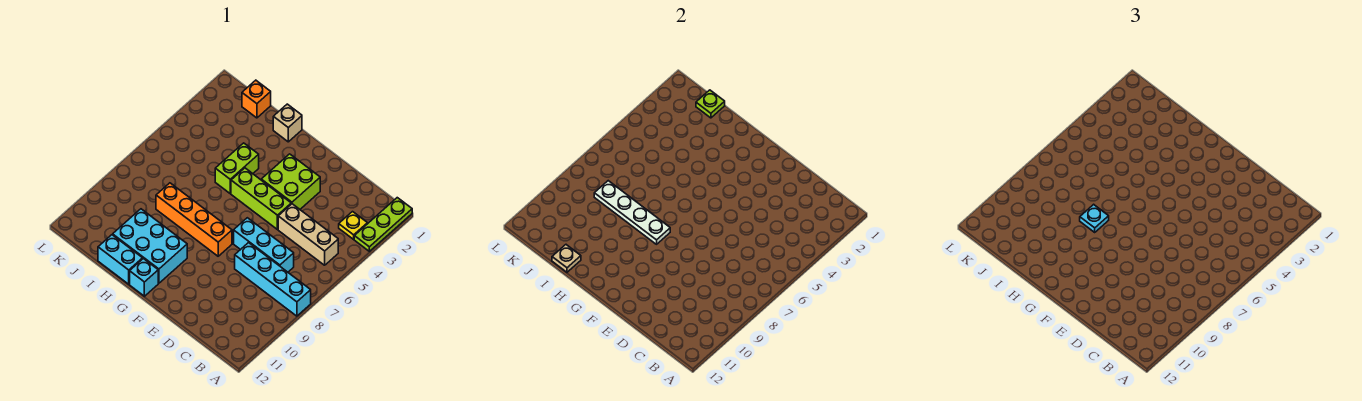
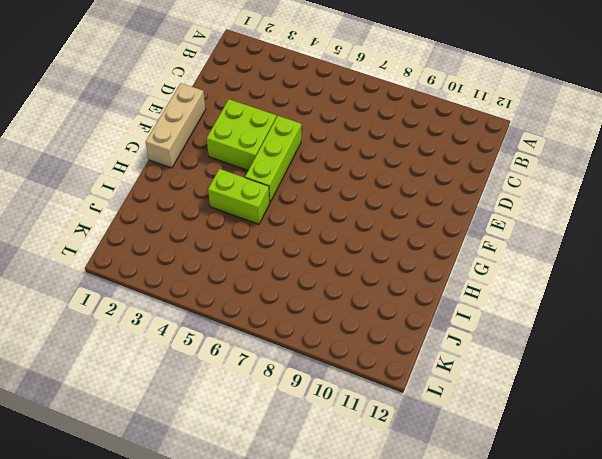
tan brick E1:G1 level 1 -> tan brick B5:D5 level 1
none -> lime plate A1:A3 level 1
none -> cyan brick A8:D8 level 1
none -> yellow plate B3 level 1

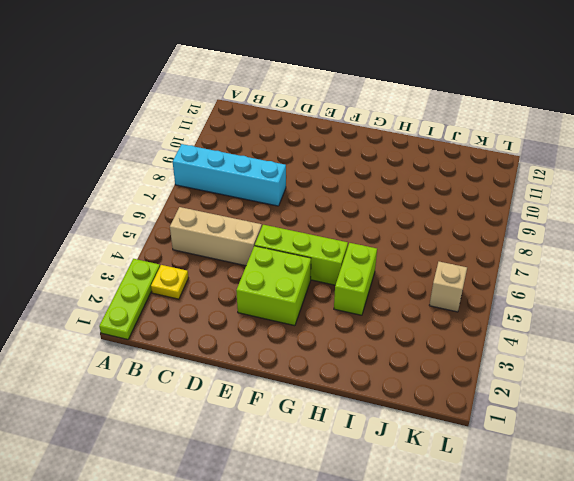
tan brick K5 level 1 -> tan brick H1 level 1
none -> cyan brick C7:E7 level 1
none -> orange brick F8:I8 level 1
none -> cyan brick G10:I11 level 1

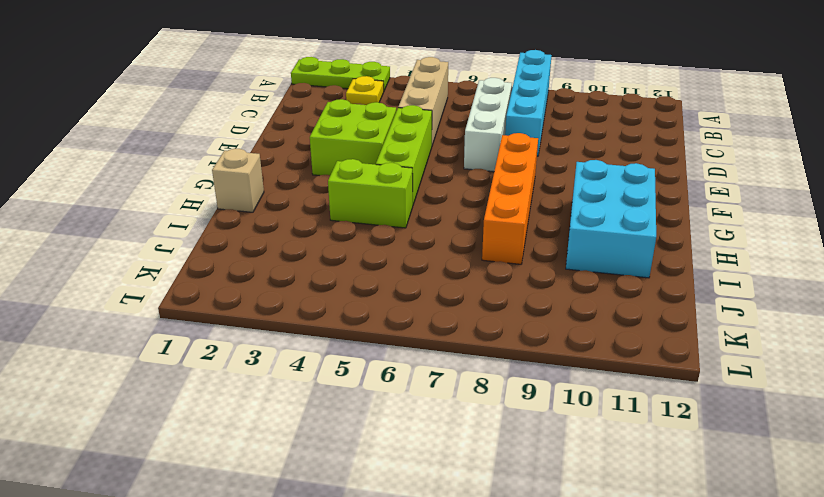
white brick C7:E7 level 1 -> cyan brick C7:E7 level 1
none -> cyan brick G12 level 1
none -> cyan brick H12:I12 level 1
none -> orange brick J1 level 1

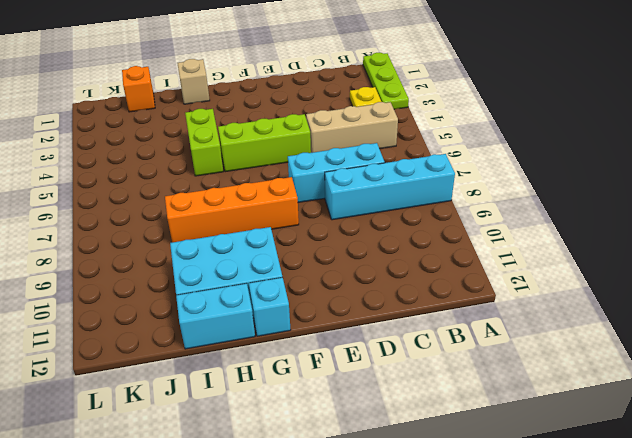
none -> lime brick E3:F4 level 1
none -> white plate G8:J8 level 2
none -> tan plate I12 level 2

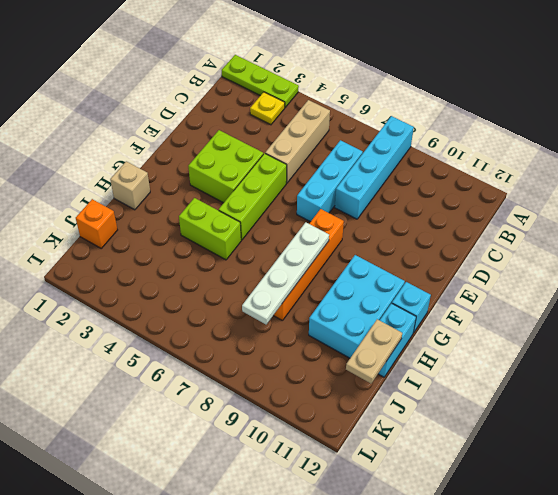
tan plate I12:J12 level 2 -> tan plate I12 level 2
none -> lime plate J1 level 2
none -> cyan plate H8 level 3

